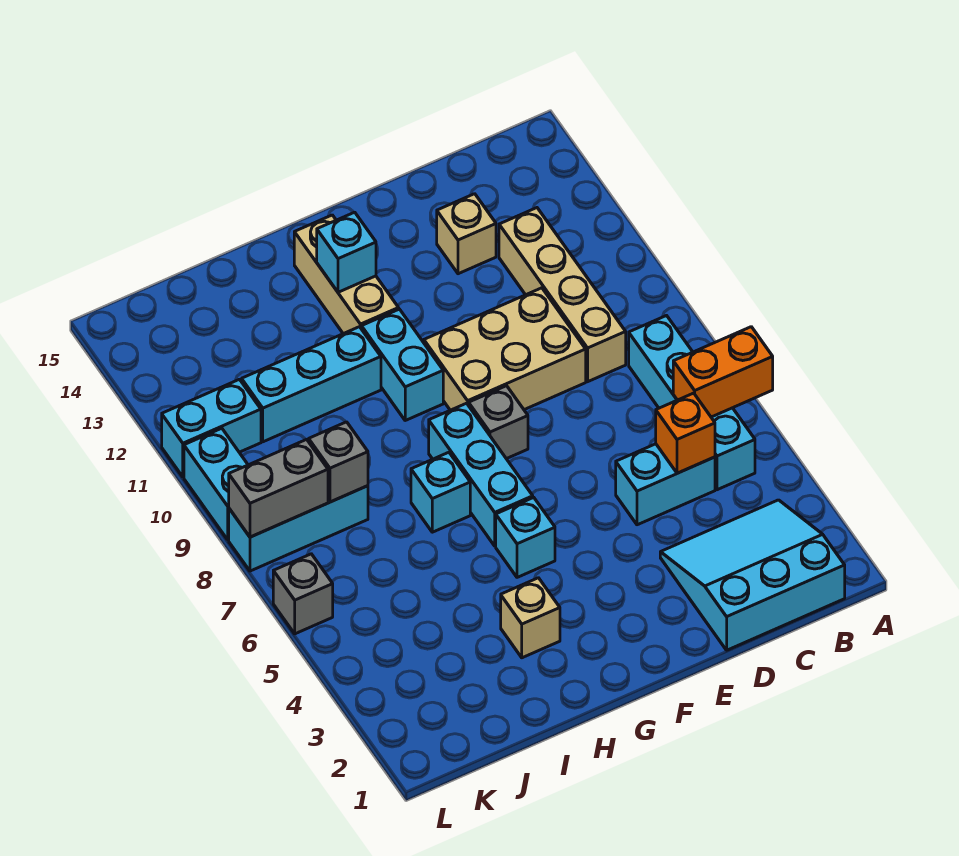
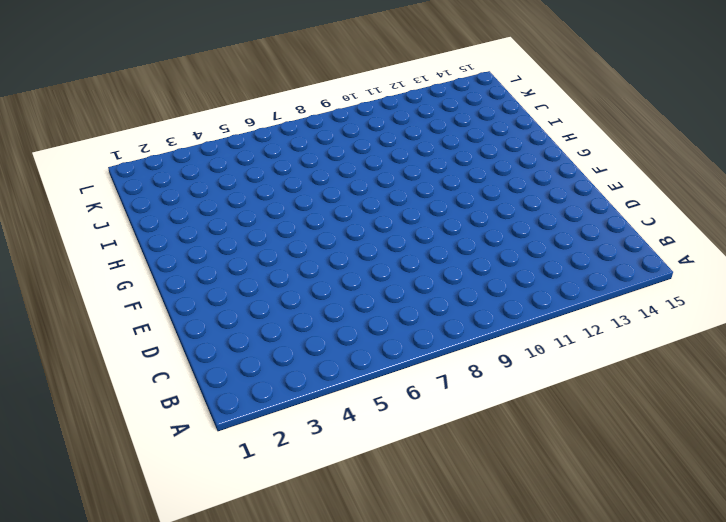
none -> cyan slope B1:D3 level 1 top 1
none -> cyan brick B5:B8 level 1
none -> cyan brick C5:D5 level 1

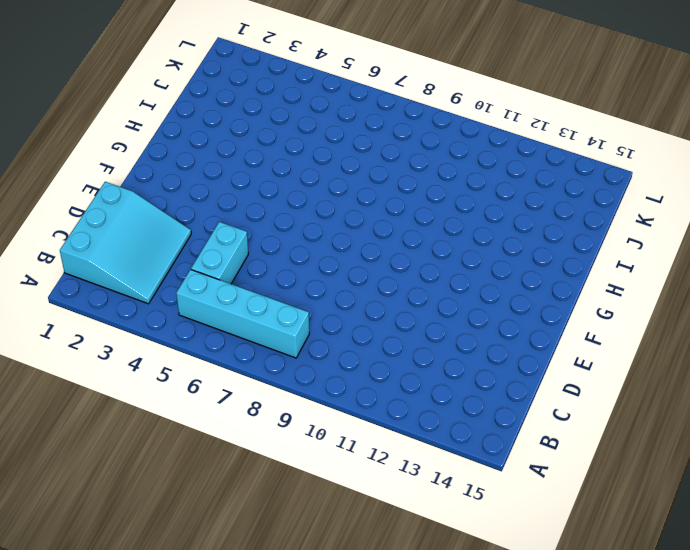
none -> tan brick C9:C12 level 1
none -> tan brick D9:F10 level 1
none -> tan brick D13 level 1

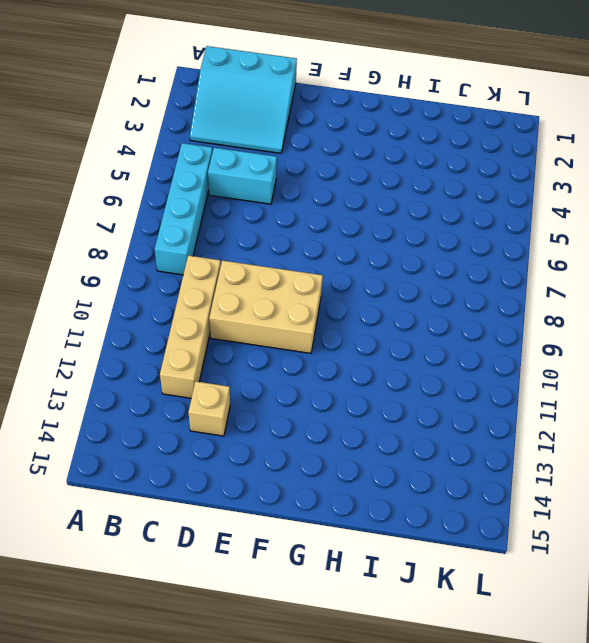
none -> grey brick F8 level 1
none -> cyan brick G5 level 1
none -> cyan brick G6:G8 level 1

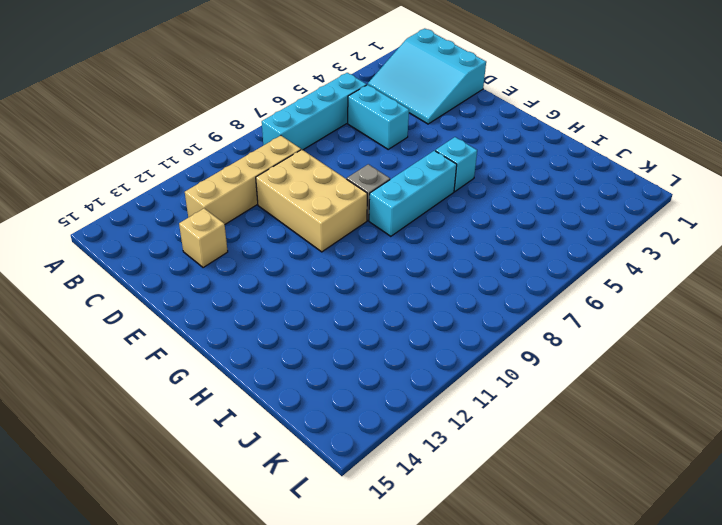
none -> cyan brick G10:G11 level 1
none -> tan brick G12:G14 level 1
none -> tan brick H3 level 1

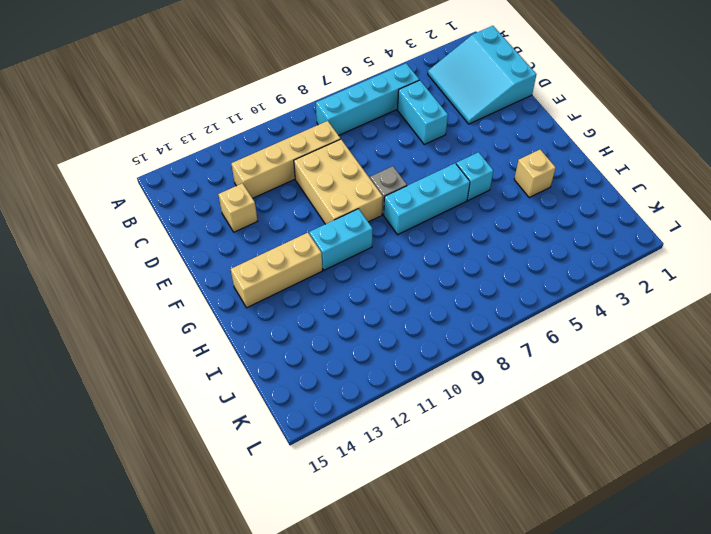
none -> cyan brick H7 level 1
none -> cyan brick H11:J11 level 1
none -> cyan brick J8:L8 level 1

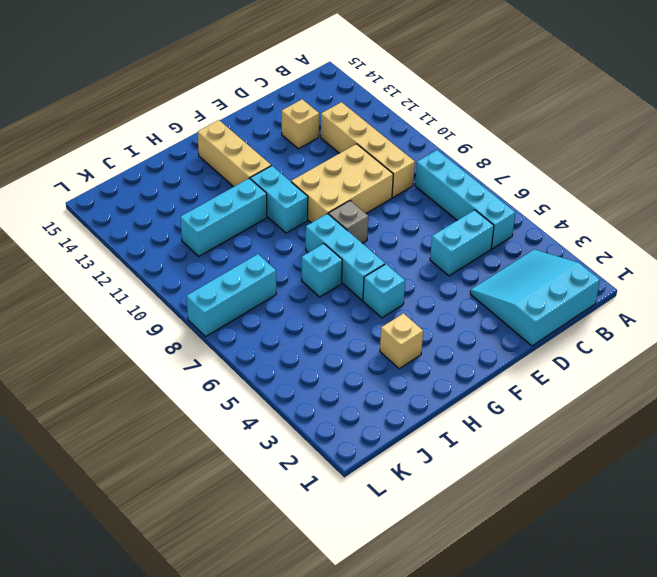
none -> cyan brick K11:L11 level 1
none -> grey brick L6 level 1
none -> cyan brick L9:L10 level 1

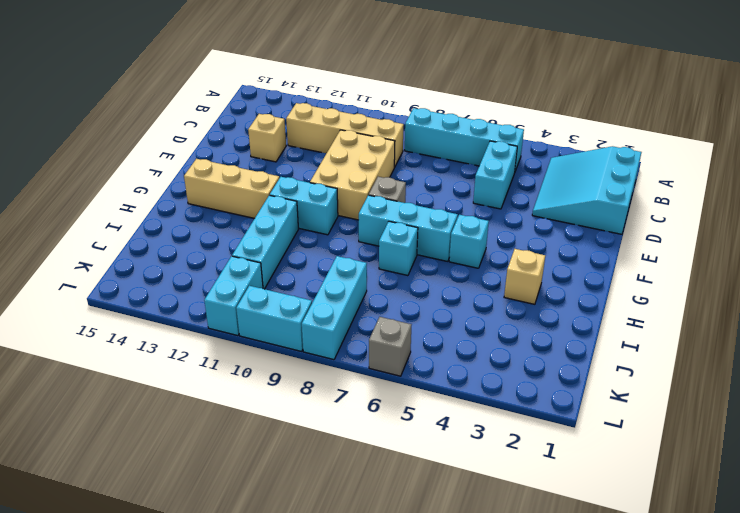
none -> orange brick A6:B6 level 2
none -> orange brick C5 level 2
none -> cyan brick G13 level 2

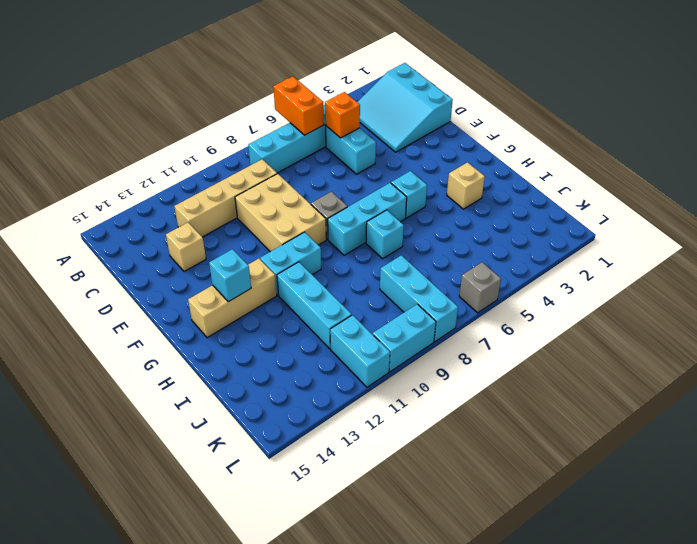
none -> grey brick J8 level 2
none -> grey brick K8:L8 level 2

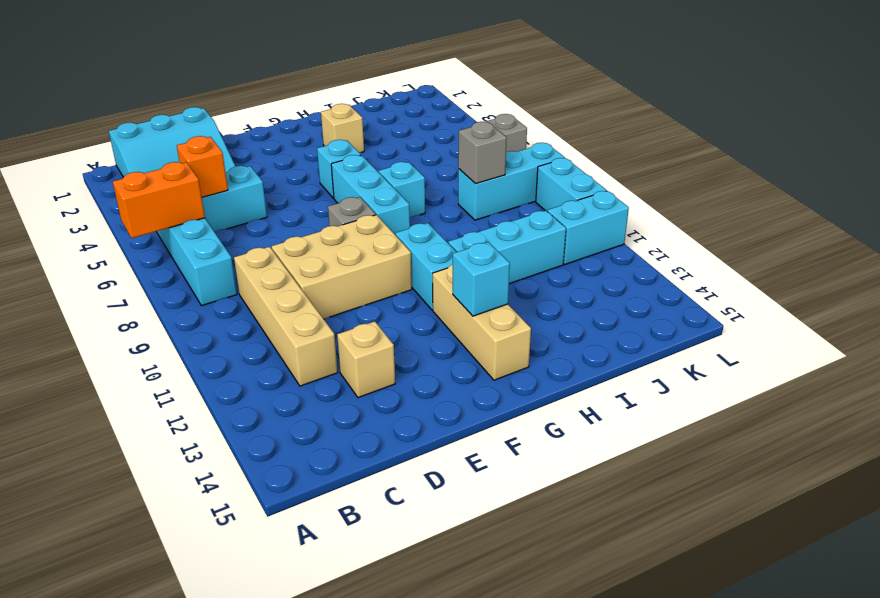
none -> grey brick K8:L8 level 2

